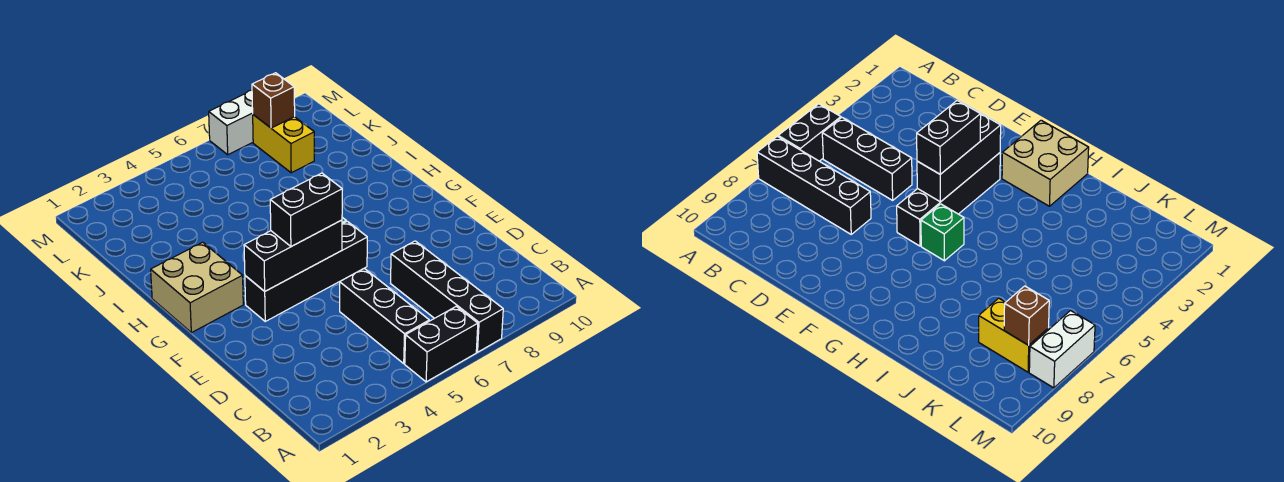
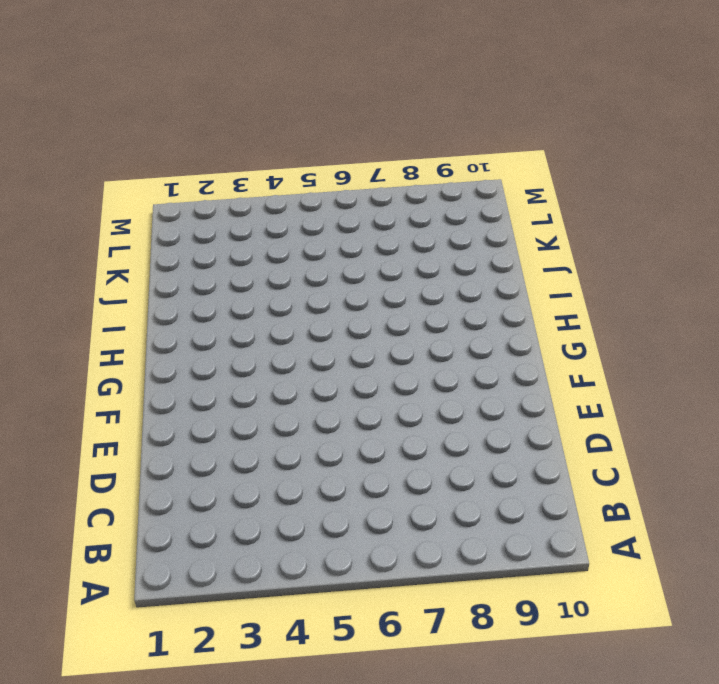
none -> black brick A5:A6 level 1
none -> black brick A7:D7 level 1

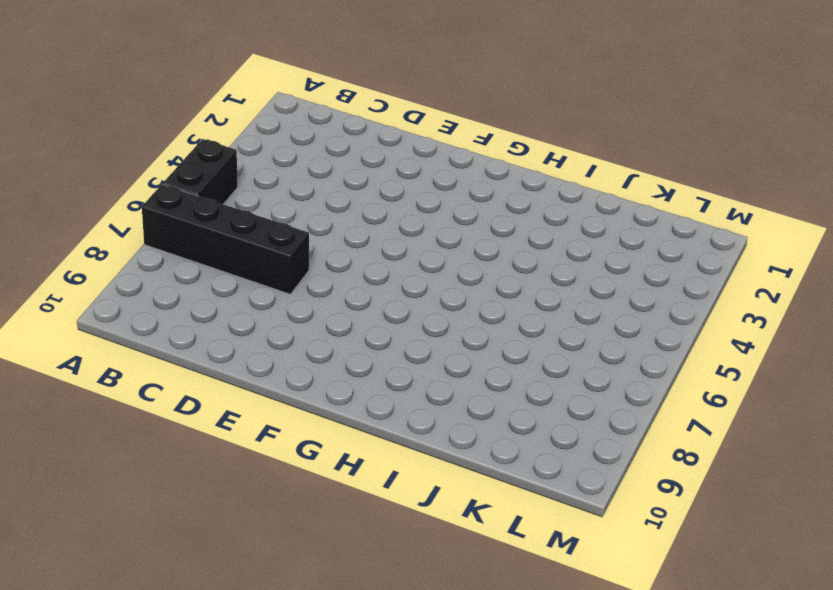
none -> black brick B5:D5 level 1
none -> black brick F3:F6 level 1

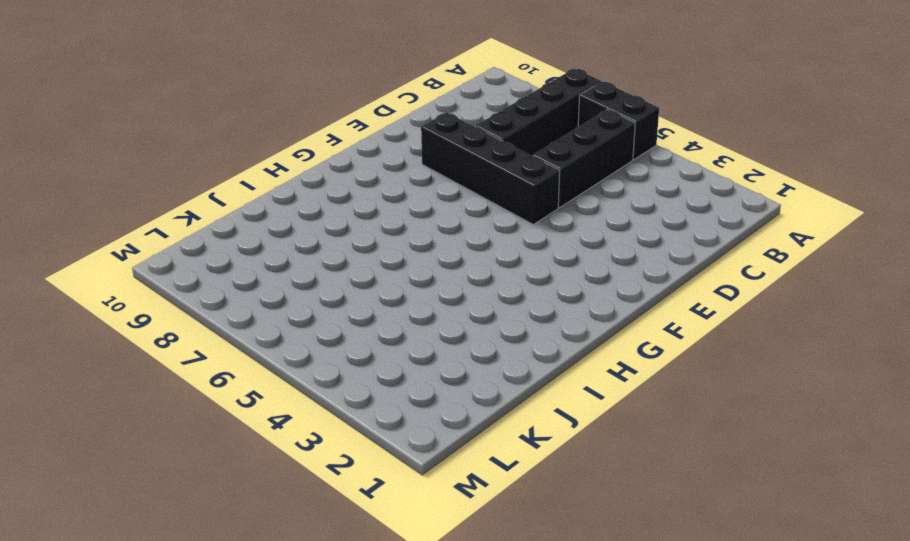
black brick E5:E8 level 1 -> black brick F3:F6 level 1
none -> tan brick G1:H2 level 1
none -> green brick G6 level 1

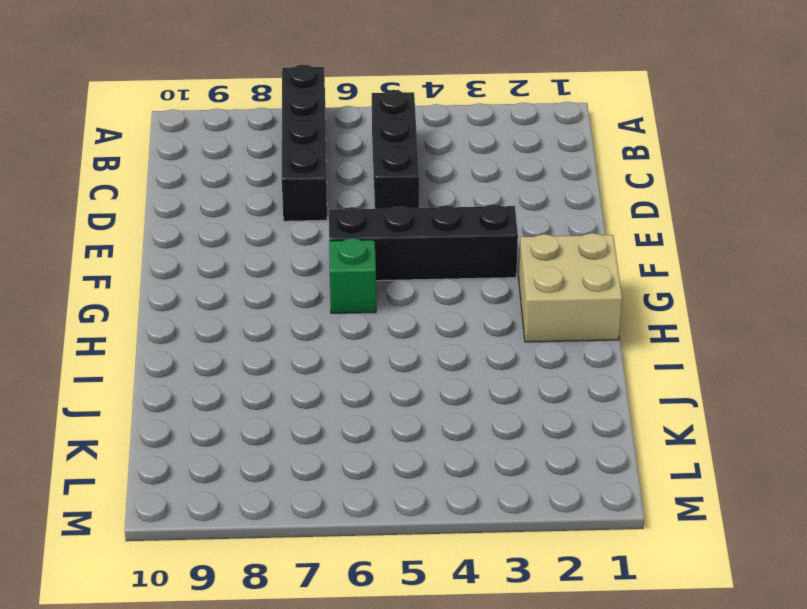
none -> black brick A5:A6 level 1
none -> yellow brick K8:L8 level 1

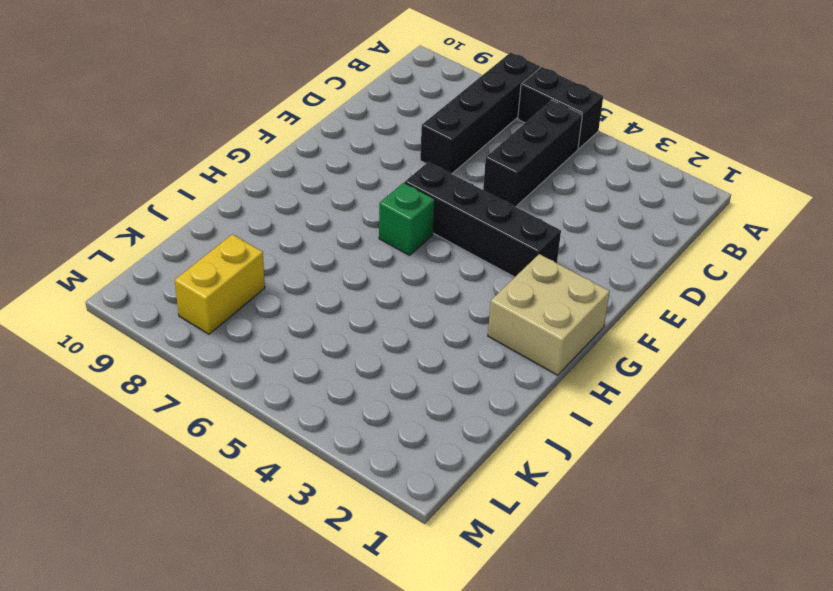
none -> white brick M7:M8 level 1
none -> black brick F3:F5 level 2

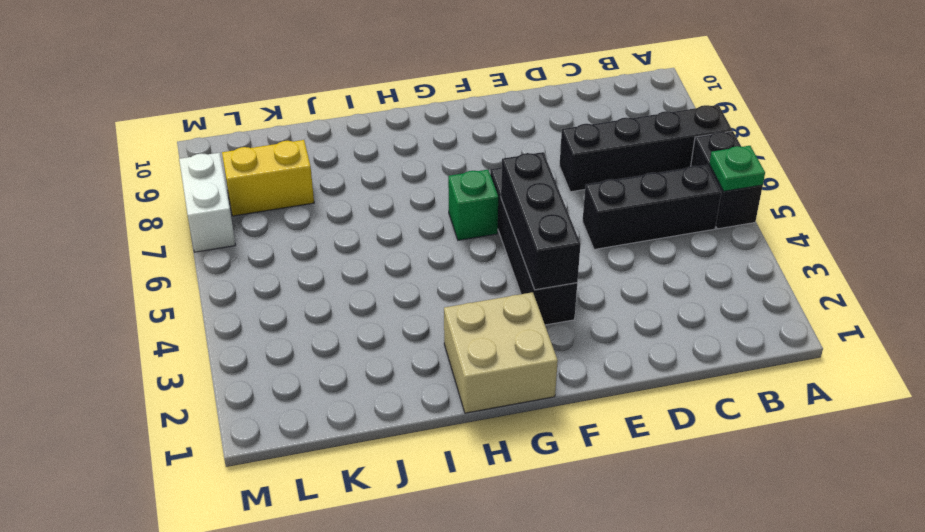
green plate A5 level 2 -> none
none -> brown brick L8 level 2
none -> black brick F4:F5 level 3

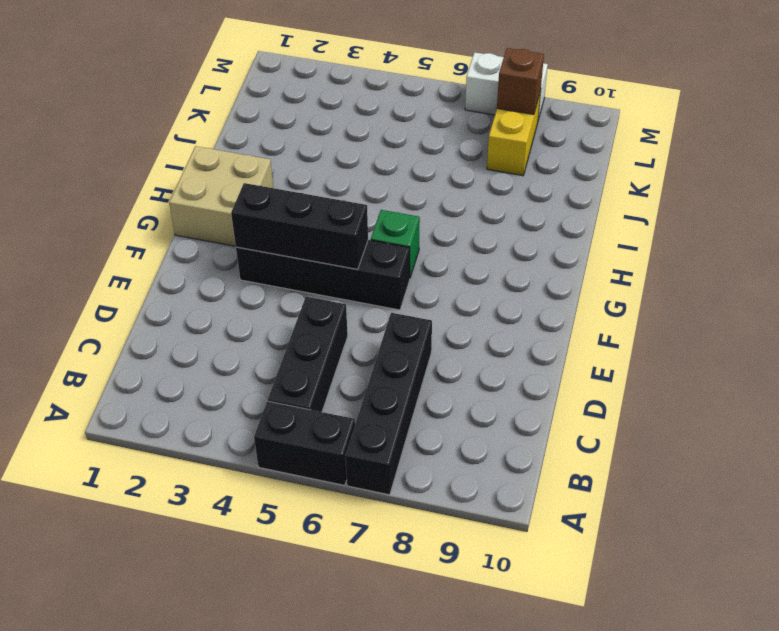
none -> black brick F4:F5 level 3

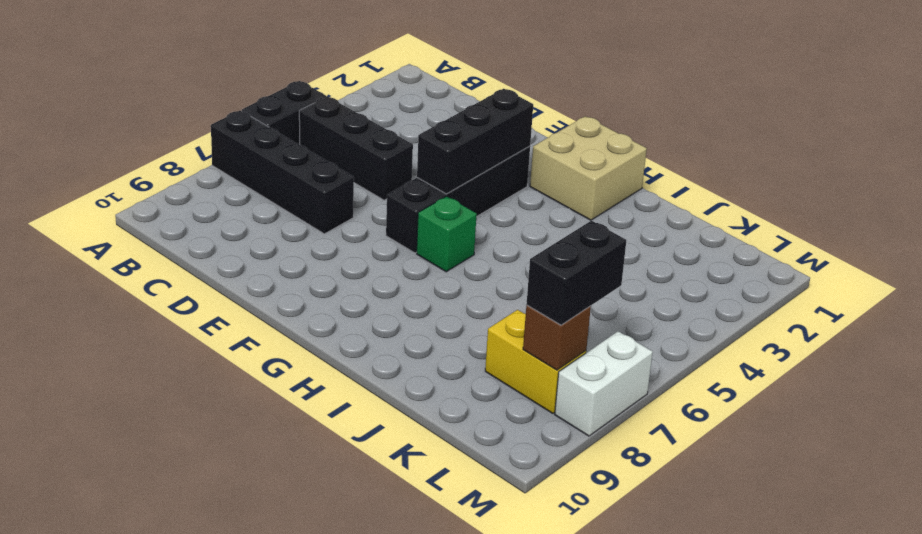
black brick L7:L8 level 3 -> black brick F4:F5 level 3

